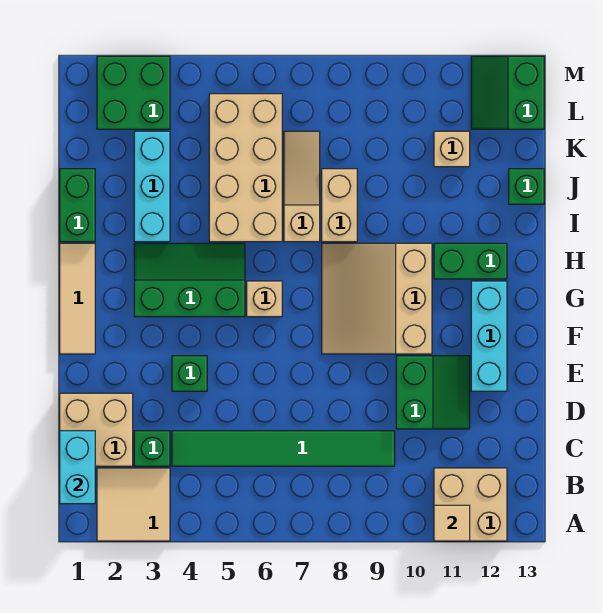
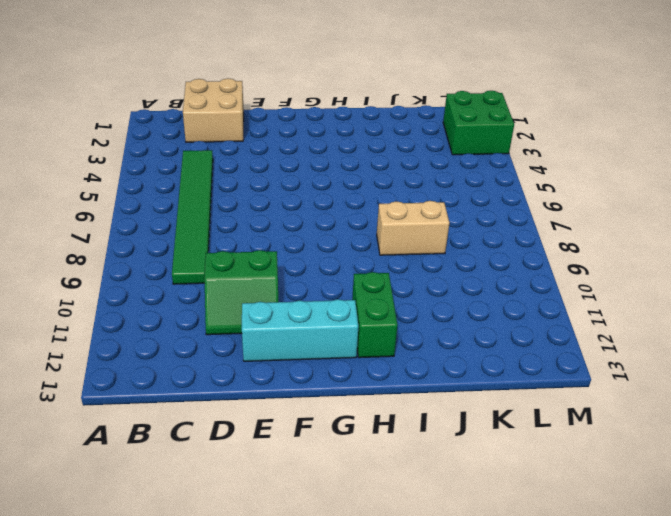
none -> tan tile A2:B3 level 1
none -> tan brick A11:B12 level 1
none -> green brick C3 level 1

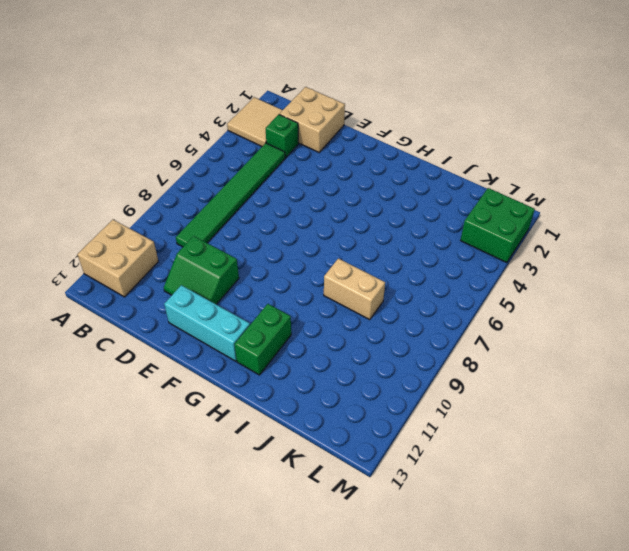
none -> green brick E4 level 1
none -> tan tile F1:H1 level 1
none -> tan slope F8:H10 level 1 top 10

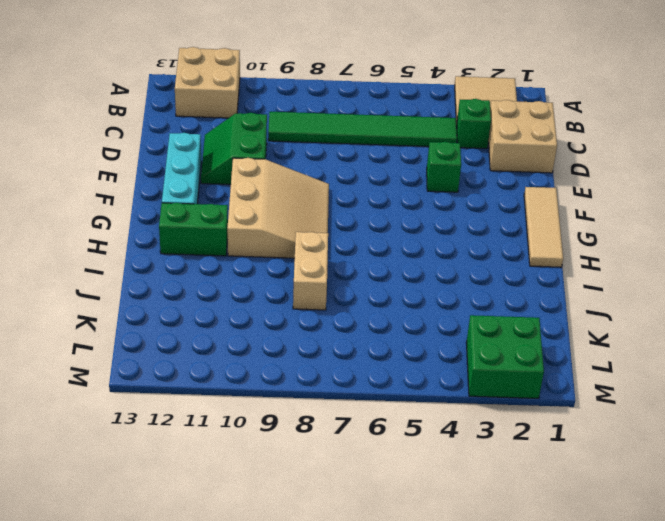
none -> green slope G3:H5 level 1 top G
none -> tan brick G6 level 1
none -> green brick I1:J1 level 1

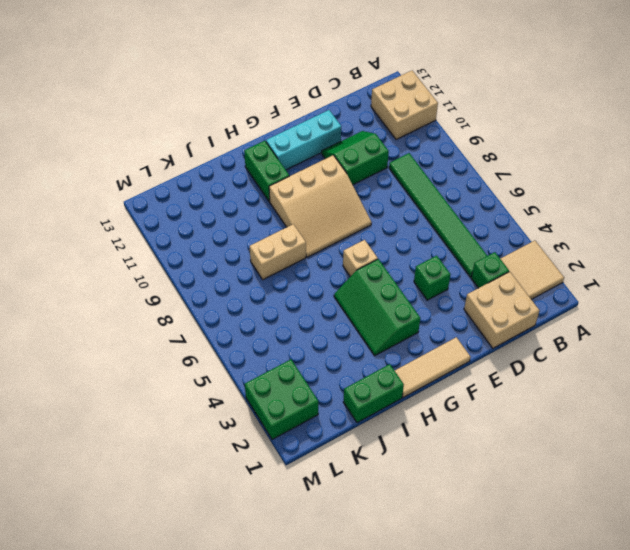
none -> cyan brick I3:K3 level 1
none -> tan brick I5:L6 level 1
none -> tan slope I7:K7 level 1 top I

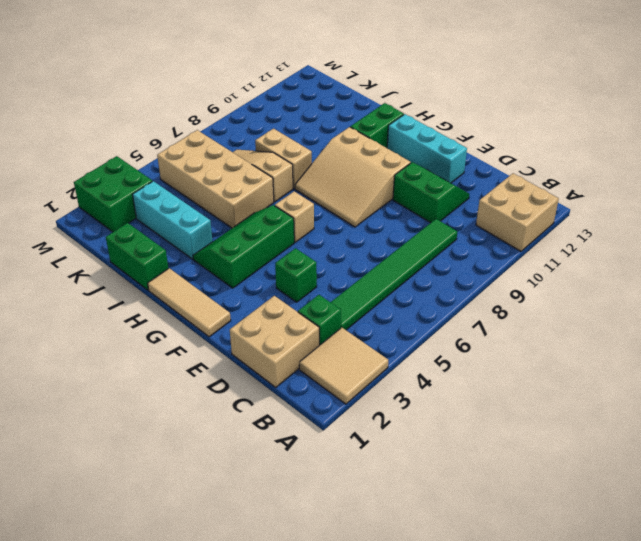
none -> green brick J13 level 1
none -> tan brick K11 level 1
none -> green slope L12:M13 level 1 top 13

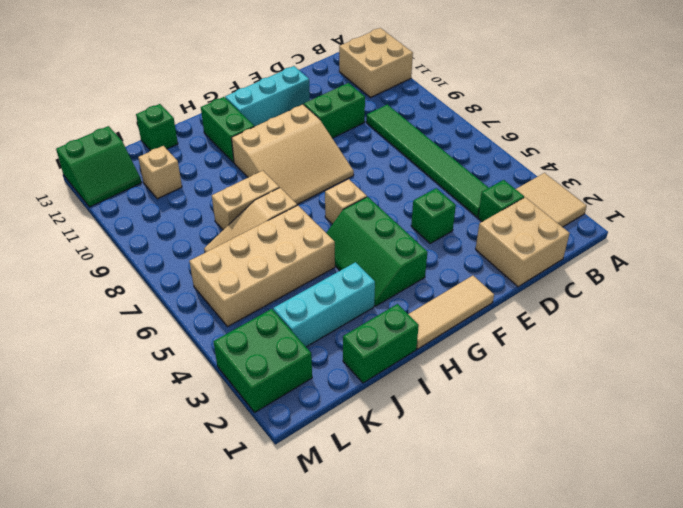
none -> tan tile A11 level 2
none -> cyan brick B1:C1 level 2

